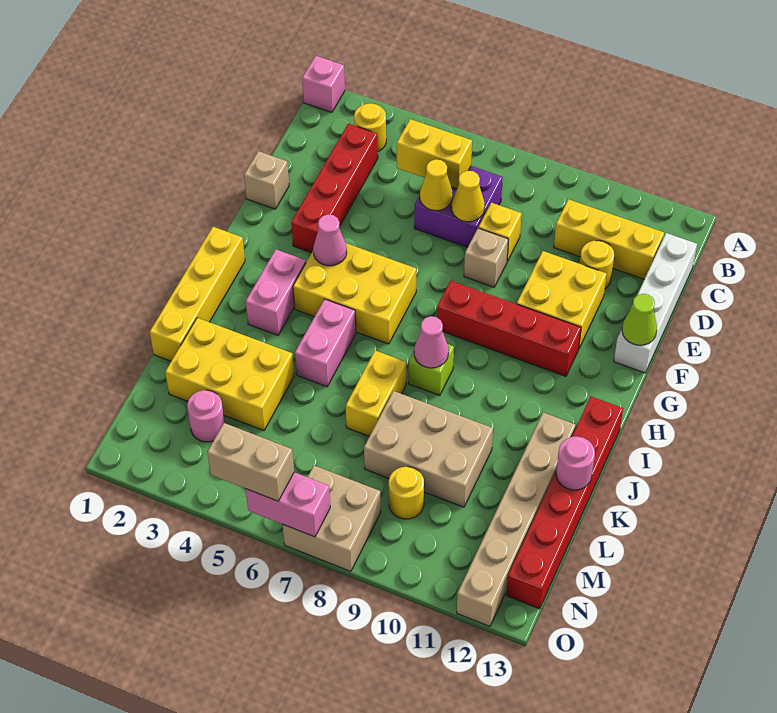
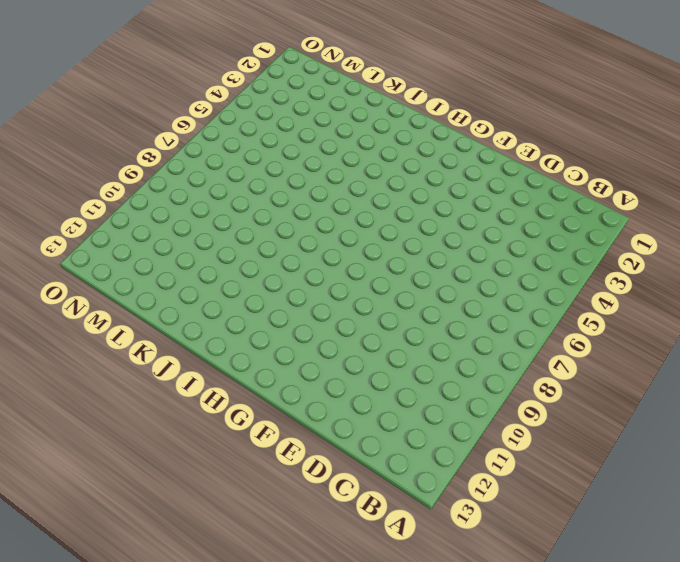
none -> pink brick A1 level 1
none -> yellow round brick B3 level 1
none -> red brick C3:F3 level 1
none -> purple brick C6:D7 level 1

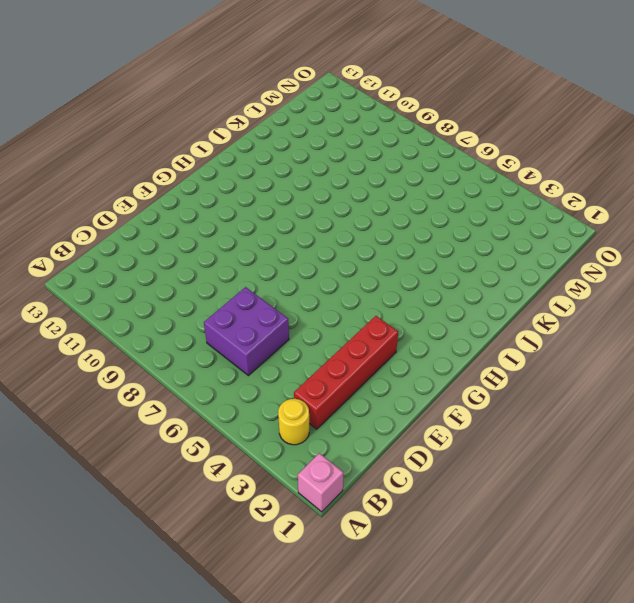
none -> yellow brick C10:C12 level 1
none -> white brick C13:F13 level 1
none -> yellow brick D8 level 1
none -> yellow round brick D11 level 1

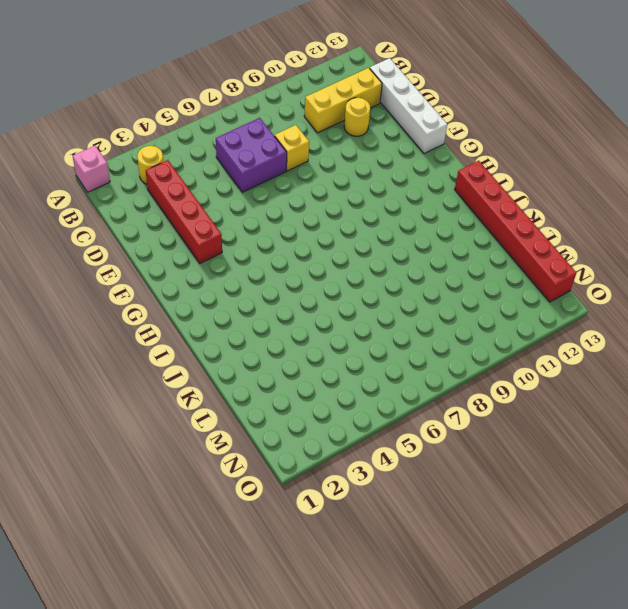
none -> tan brick E1 level 1
none -> tan brick E8 level 1
none -> yellow brick E10:F11 level 1
none -> yellow brick G4:H6 level 1

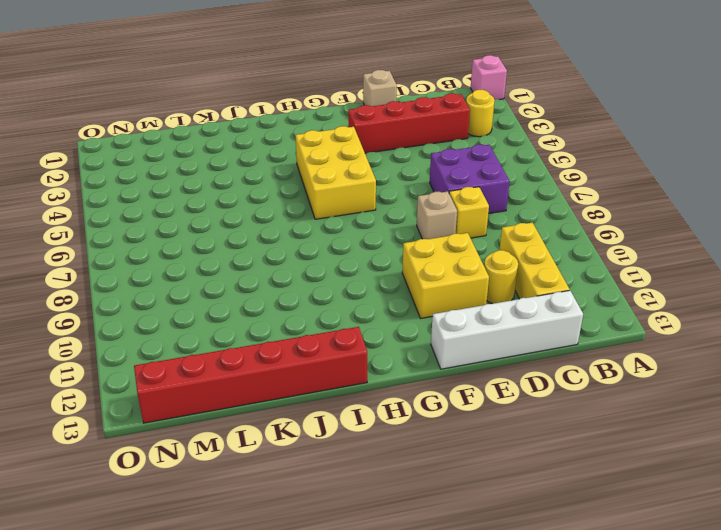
none -> red brick G8:G11 level 1
none -> yellow brick H1:K1 level 1
none -> pink brick H3:I3 level 1
none -> pink brick I5:J5 level 1

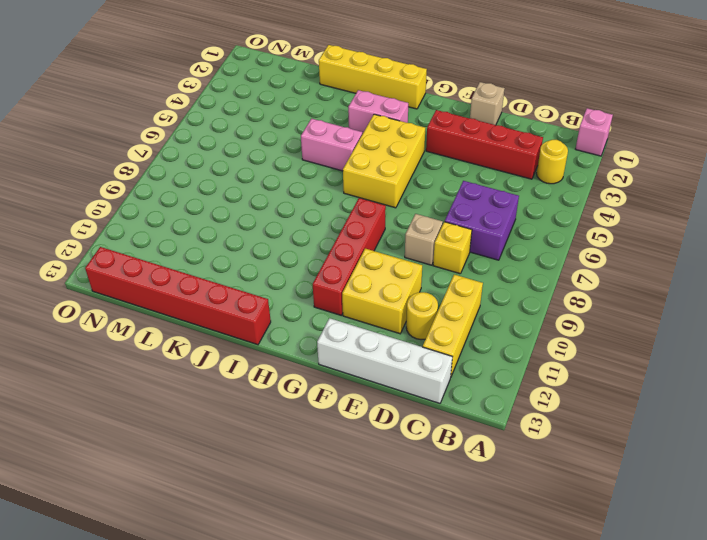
none -> lime brick I8 level 1
none -> yellow brick J7:K7 level 1
none -> tan brick J12:O12 level 1
none -> yellow brick K2:L4 level 1

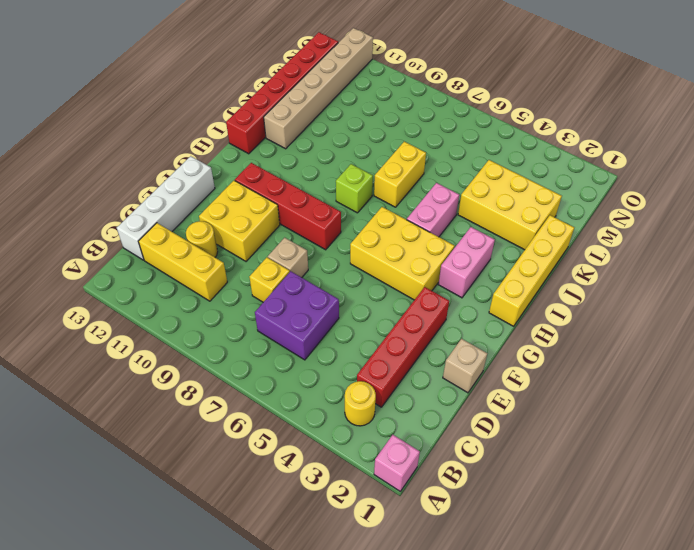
none -> tan brick K8:L10 level 1
none -> pink round brick M3 level 1
none -> yellow round brick M9 level 1
none -> tan brick N7:O8 level 1

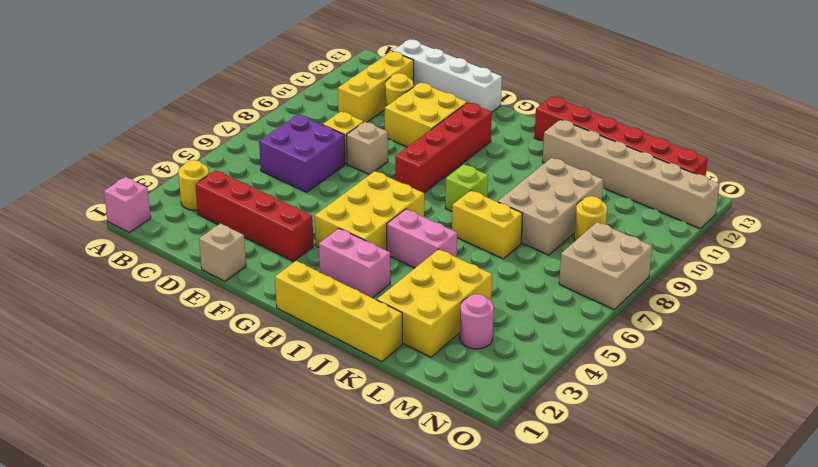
none -> yellow brick C5:C6 level 2
none -> yellow cone D6 level 2
none -> yellow cone D7 level 2
none -> lime cone F13 level 2

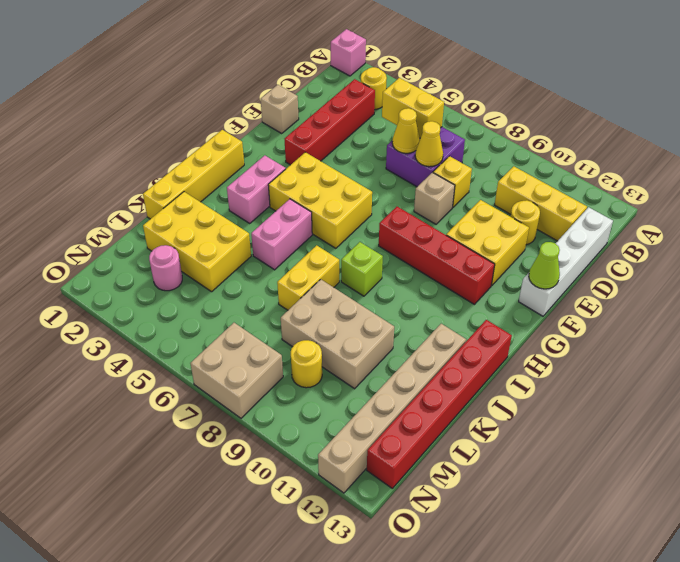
none -> pink cone G4 level 2
none -> pink cone I8 level 2
none -> pink round brick K13 level 2
none -> pink brick O6:O7 level 2

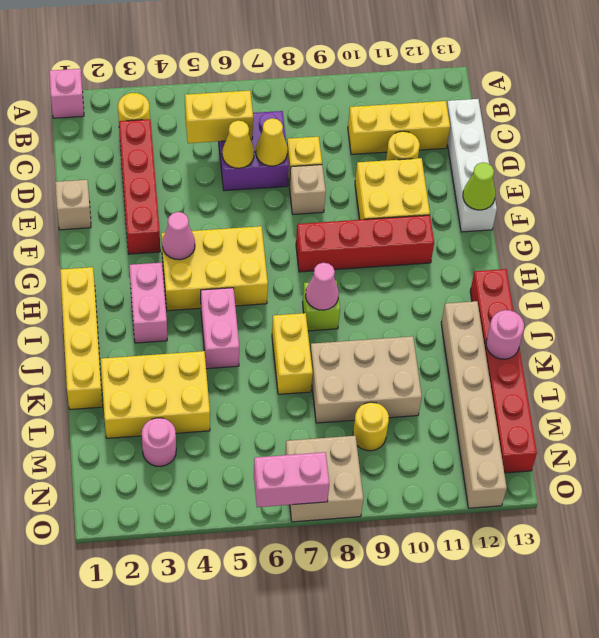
none -> tan brick O5:O6 level 3

